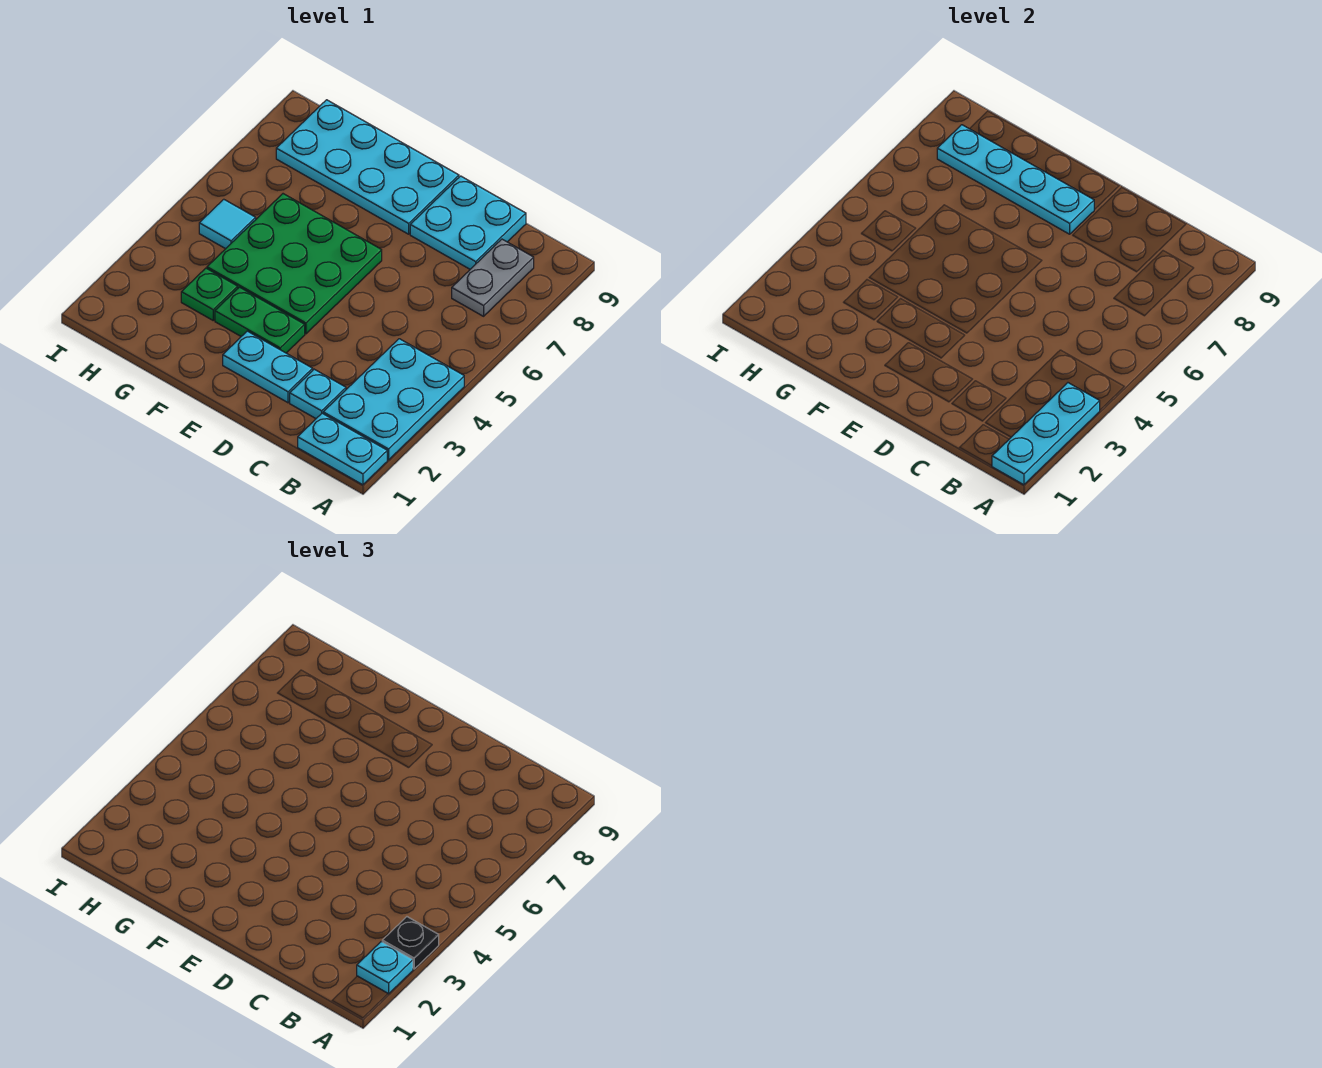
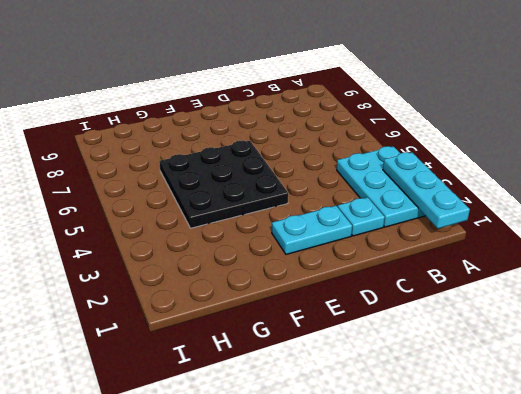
black plate E4:G6 level 1 -> green plate E4:G6 level 1
none -> cyan plate A1:B1 level 1
none -> grey plate B7:B8 level 1
none -> cyan plate C8:D9 level 1

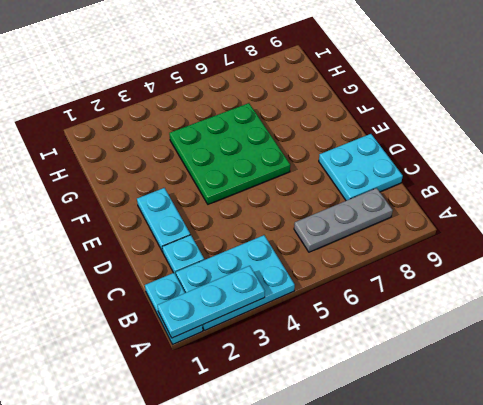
grey plate B6:B8 level 1 -> grey plate B7:B8 level 1
none -> green plate E3:F3 level 1
none -> cyan plate E8:H9 level 1
none -> green plate G3 level 1

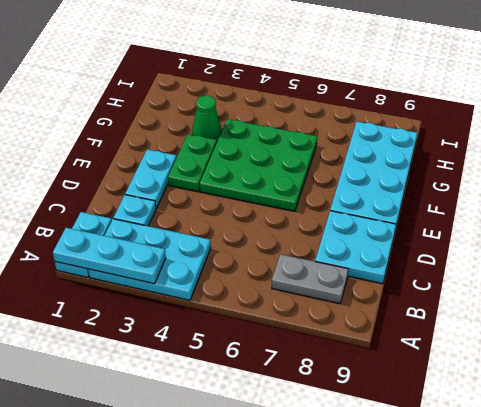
green cone G3 level 1 -> green plate G3 level 1
none -> cyan tile H5 level 1
none -> cyan plate E8:H8 level 2
none -> cyan plate A2 level 3

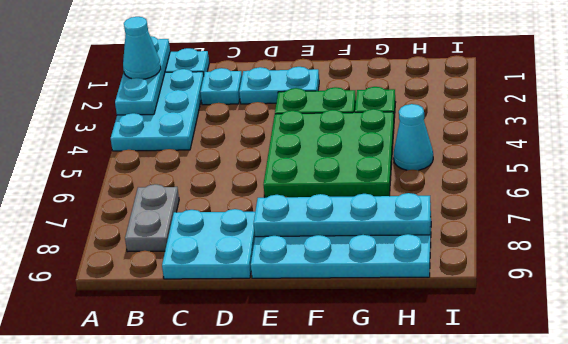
cyan cone A2 level 3 -> cyan plate A2 level 3
cyan cone H5 level 1 -> cyan tile H5 level 1
none -> black plate A3 level 3

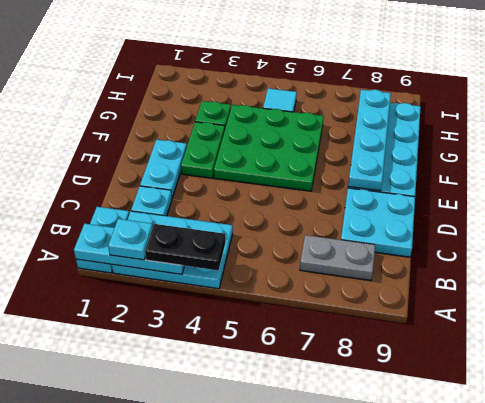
black plate A3:A4 level 3 -> black plate A3 level 3

